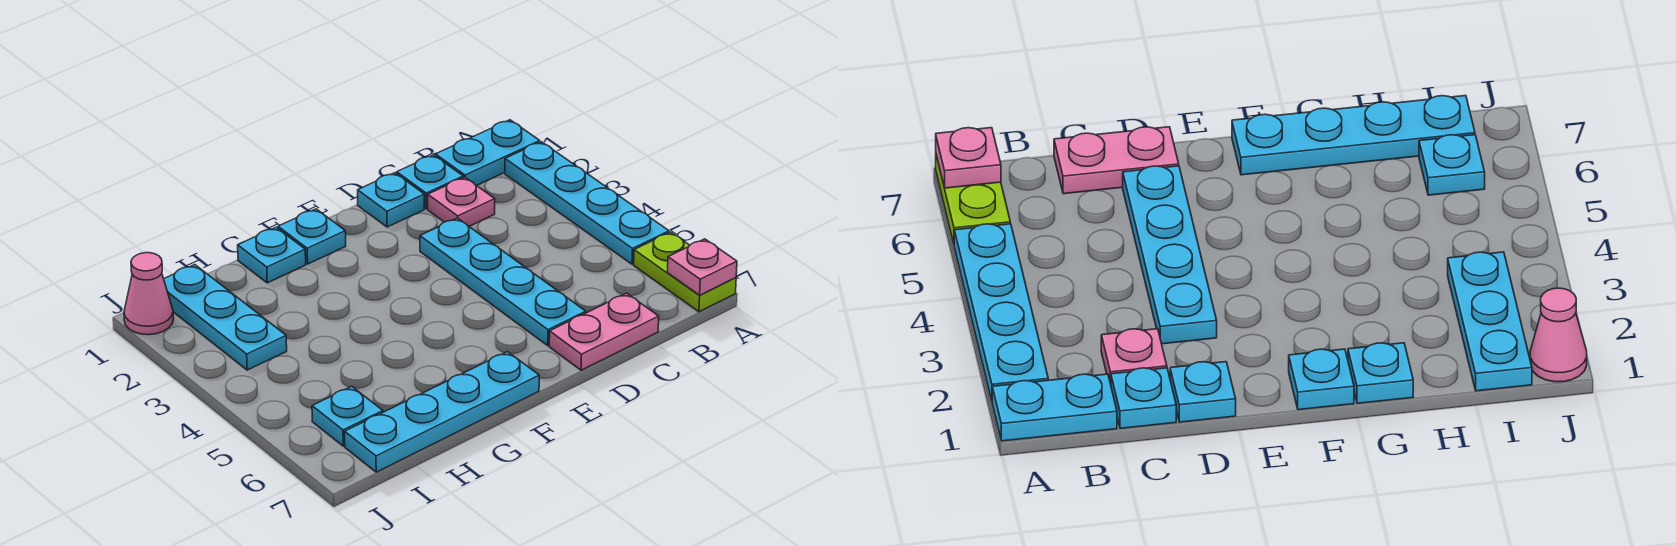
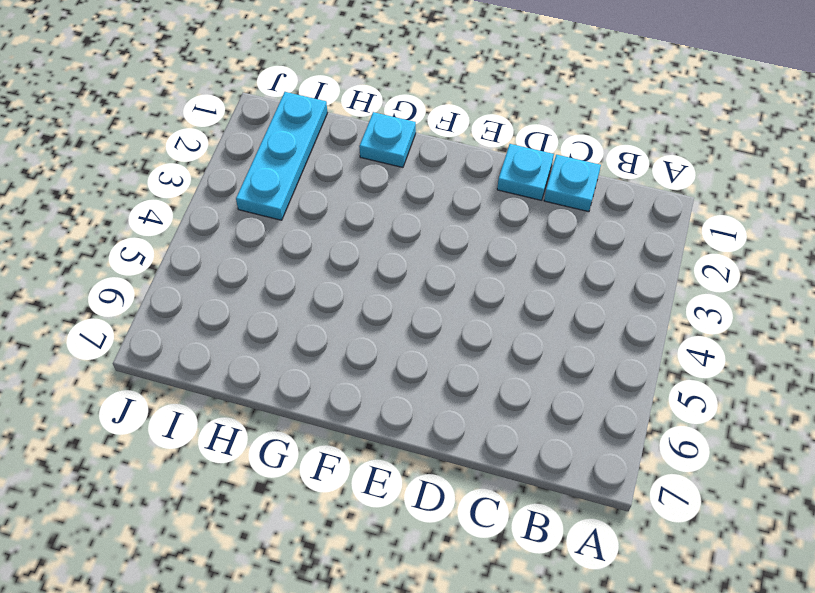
none -> cyan plate A1:B1 level 1
none -> cyan plate A2:A5 level 1
none -> lime plate A6:A7 level 1

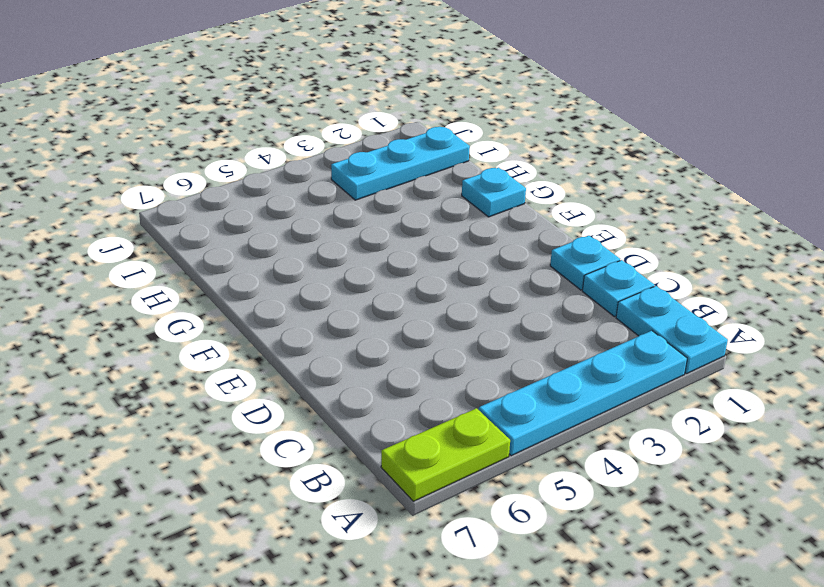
none -> pink plate C2 level 1
none -> pink plate C7:D7 level 1
none -> cyan plate D3:D6 level 1

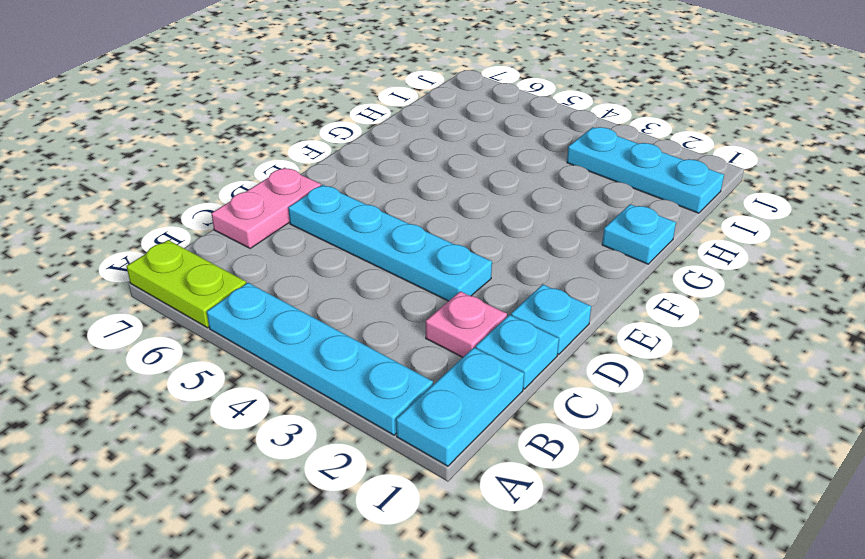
none -> cyan plate F1 level 1
none -> cyan plate F7:I7 level 1
none -> cyan plate I6 level 1

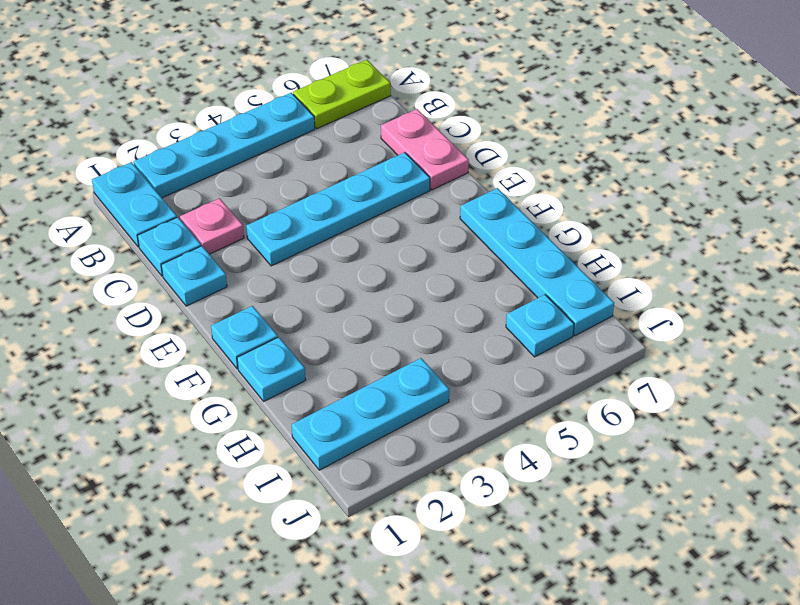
none -> pink cone J1 level 1
none -> pink plate A7 level 2

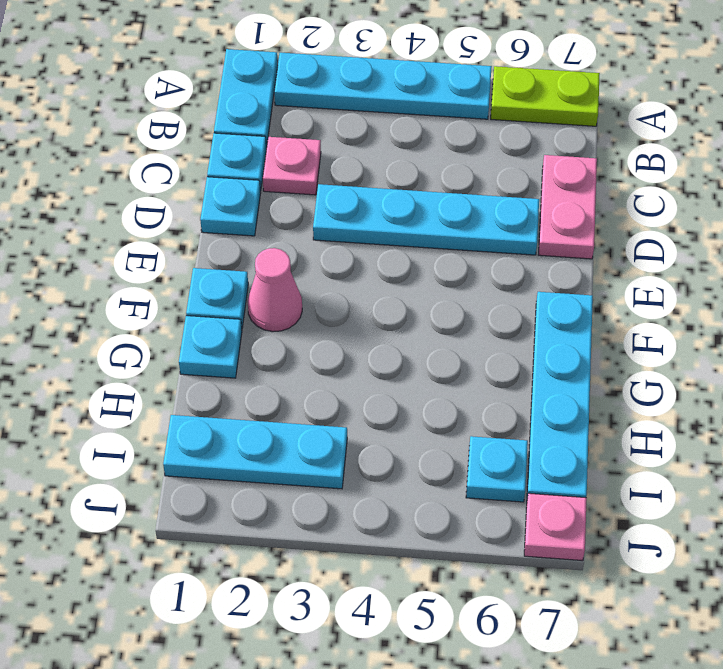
pink cone F2 level 1 -> pink cone J1 level 1
pink plate J7 level 1 -> pink plate A7 level 2

